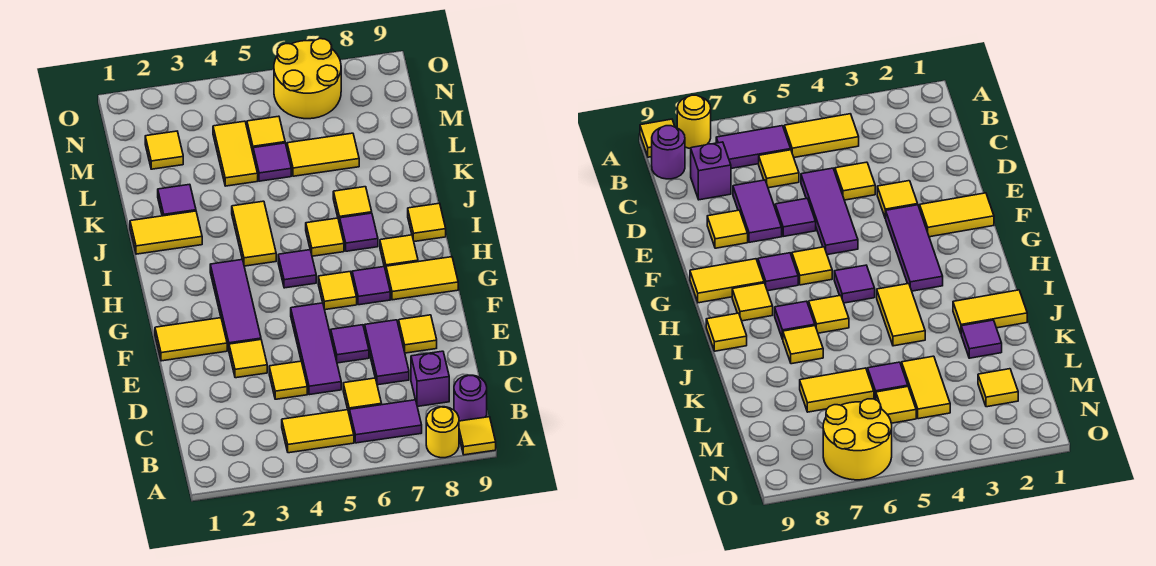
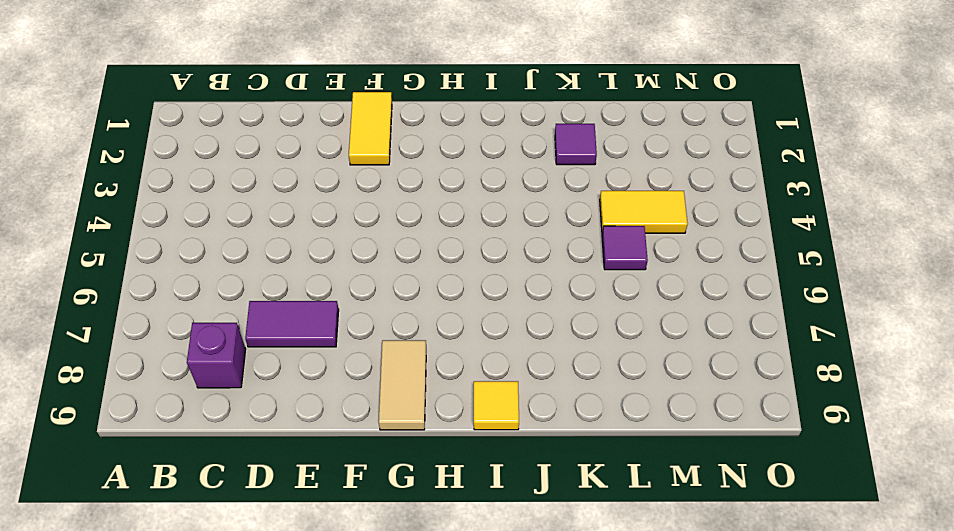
tan tile G8:G9 level 1 -> yellow tile G8:G9 level 1
none -> yellow round brick A8 level 1
none -> yellow tile A9 level 1
none -> yellow tile B4:B5 level 1
none -> purple tile B6:B7 level 1

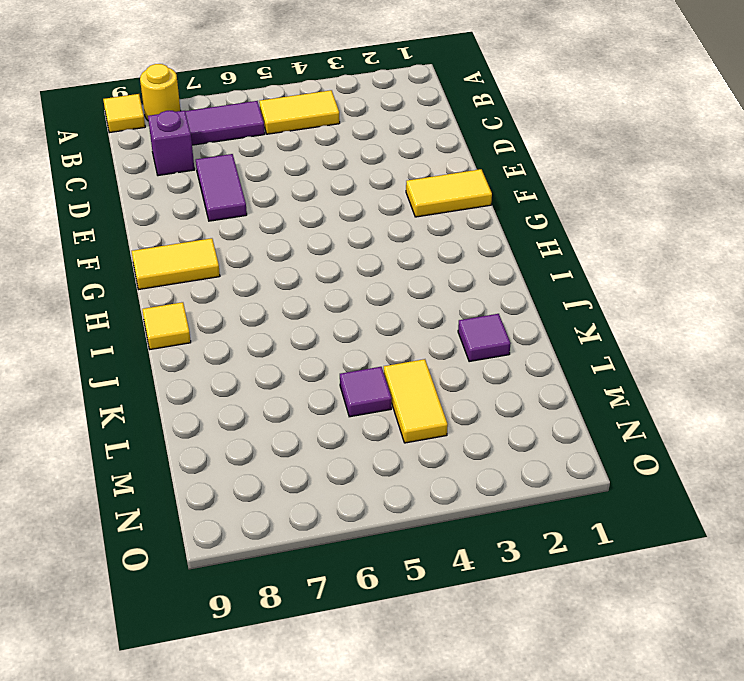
none -> purple round brick B9 level 1
none -> yellow tile C6 level 1
none -> yellow tile D4 level 1
none -> purple tile D5:F5 level 1

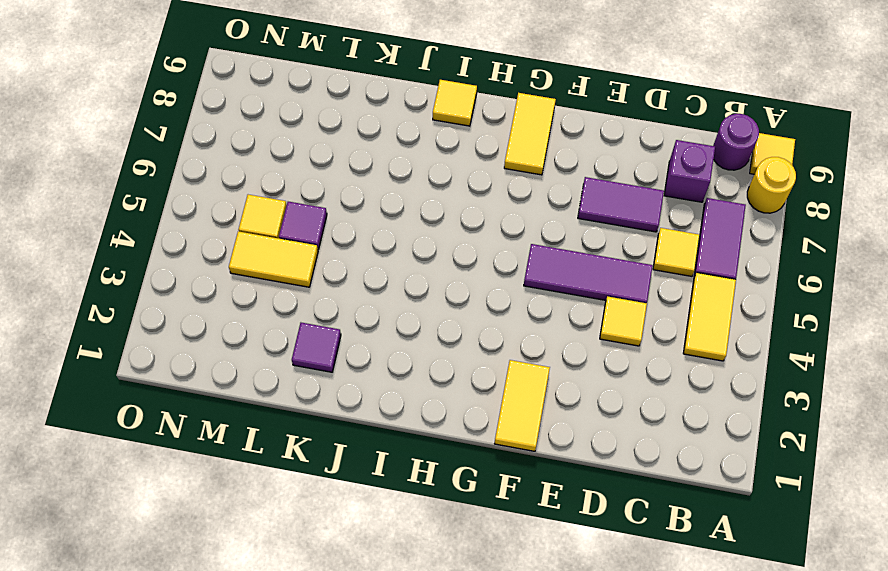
none -> yellow tile E3 level 1
none -> purple tile E6 level 1
none -> yellow tile E8 level 1
none -> purple tile F3:H3 level 1

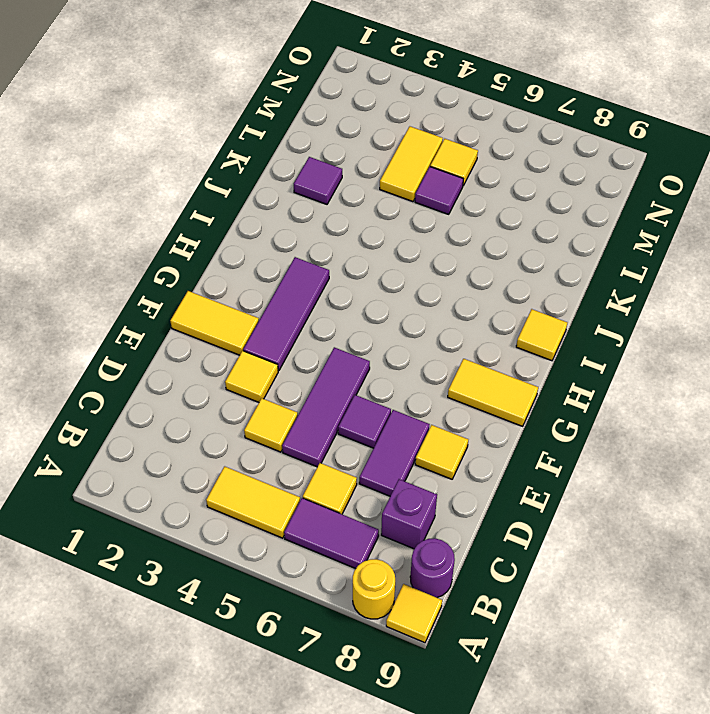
none -> yellow tile G6 level 1
none -> purple tile G7 level 1
none -> purple tile H5 level 1
none -> yellow tile H8 level 1

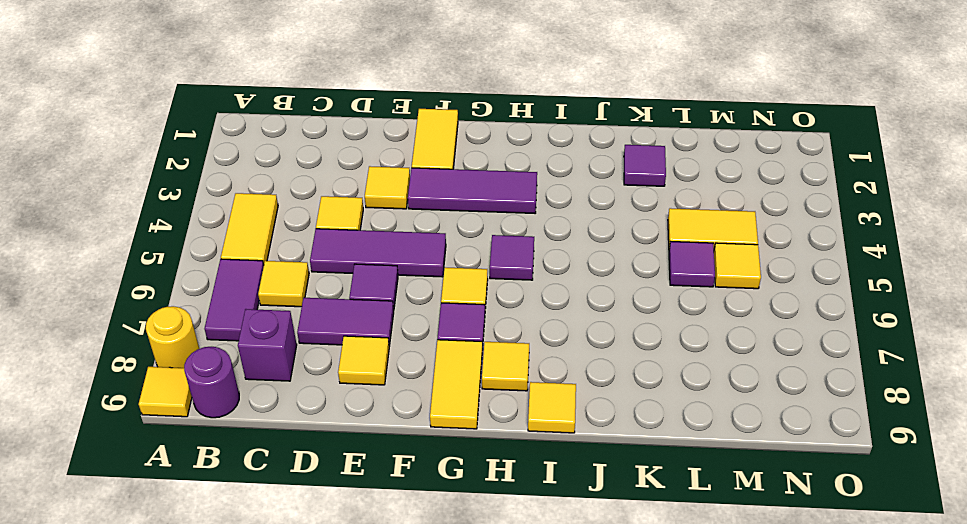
none -> yellow tile I4:J4 level 1
none -> yellow tile I6 level 1
none -> purple tile I7 level 1
none -> yellow tile J1:J2 level 1

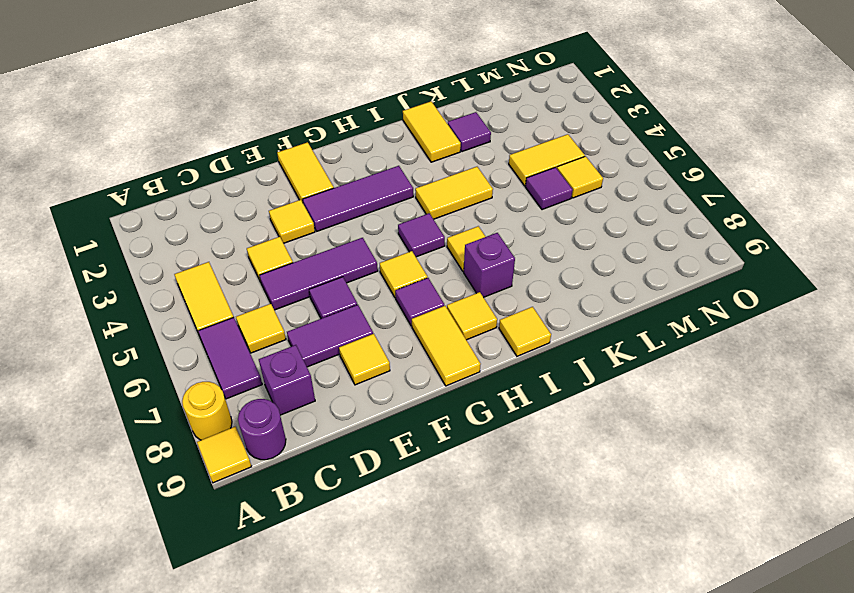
purple brick I7 level 1 -> purple tile I7 level 1
none -> yellow tile J7 level 1
none -> yellow tile L6:L7 level 1
none -> yellow tile M2 level 1
none -> yellow round brick N6:O7 level 1

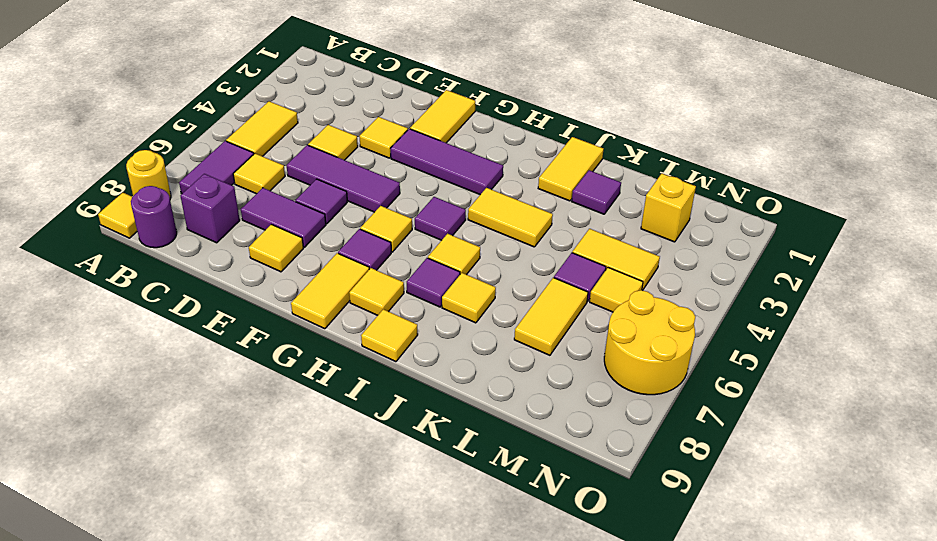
yellow brick M2 level 1 -> yellow tile M2 level 1

